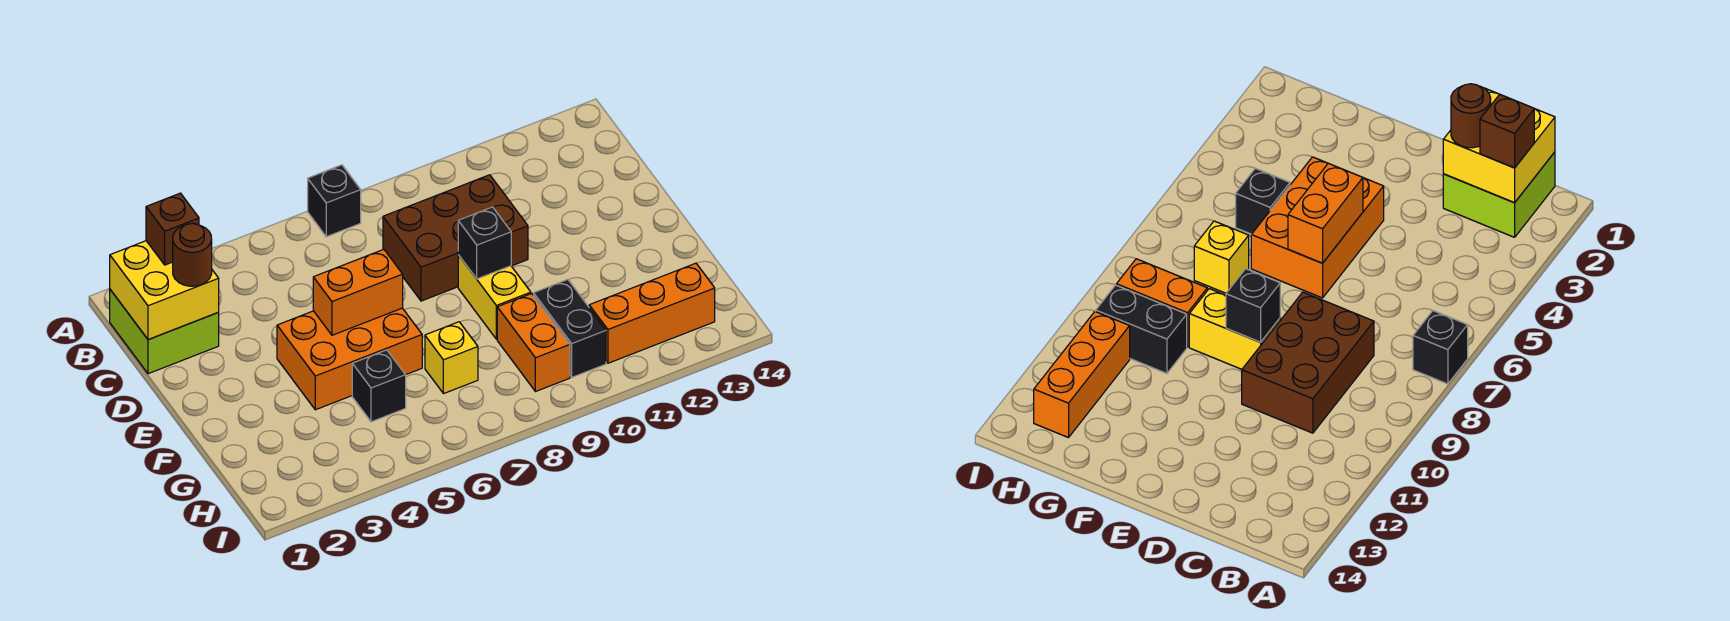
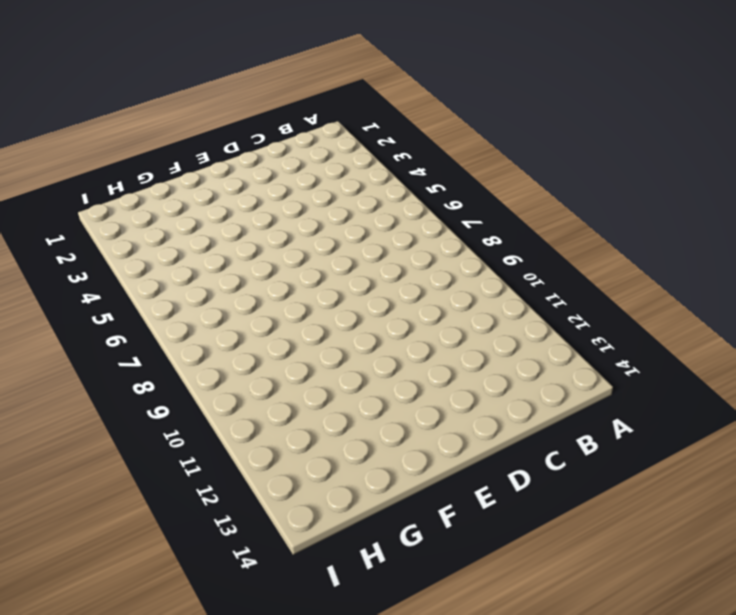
none -> black brick A7 level 1
none -> lime brick B1:C2 level 1
none -> brown brick C8:D10 level 1

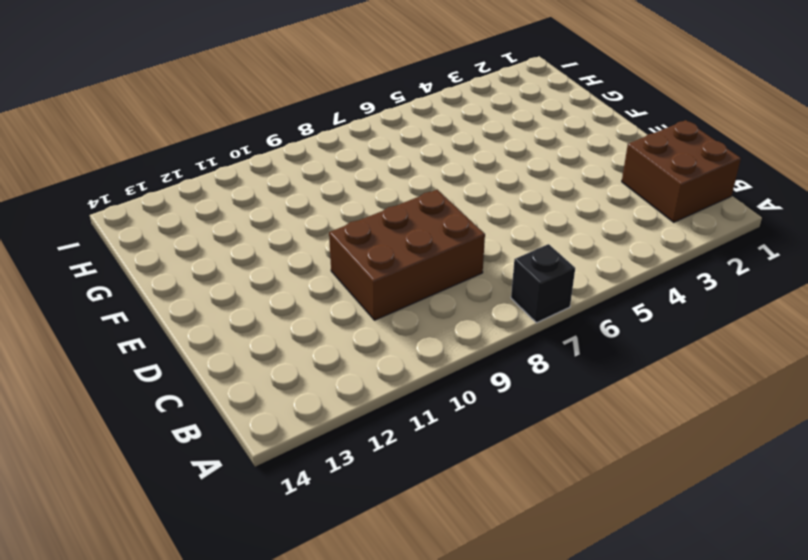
brown brick B1:C2 level 1 -> lime brick B1:C2 level 1
none -> orange brick E4:F6 level 1
none -> yellow brick E9:F9 level 1
none -> black brick G5 level 1

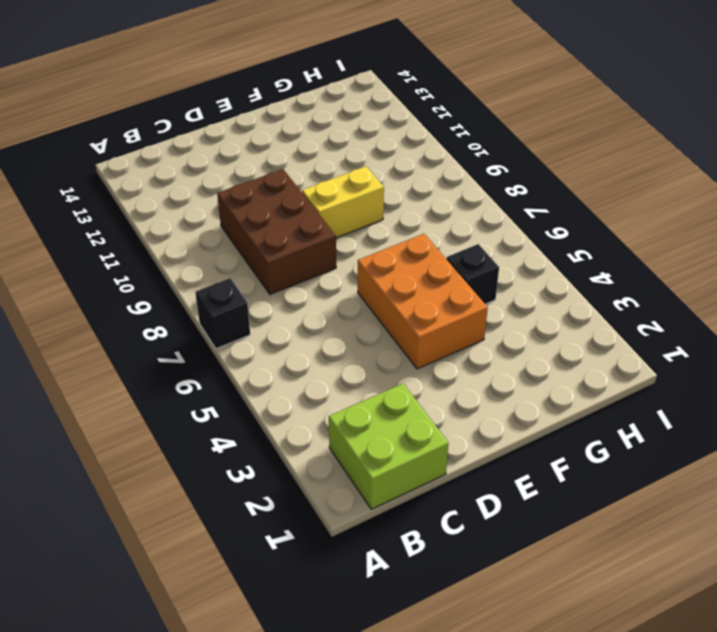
none -> yellow brick G7 level 1
none -> orange brick G9:H9 level 1
none -> black brick G10:H10 level 1

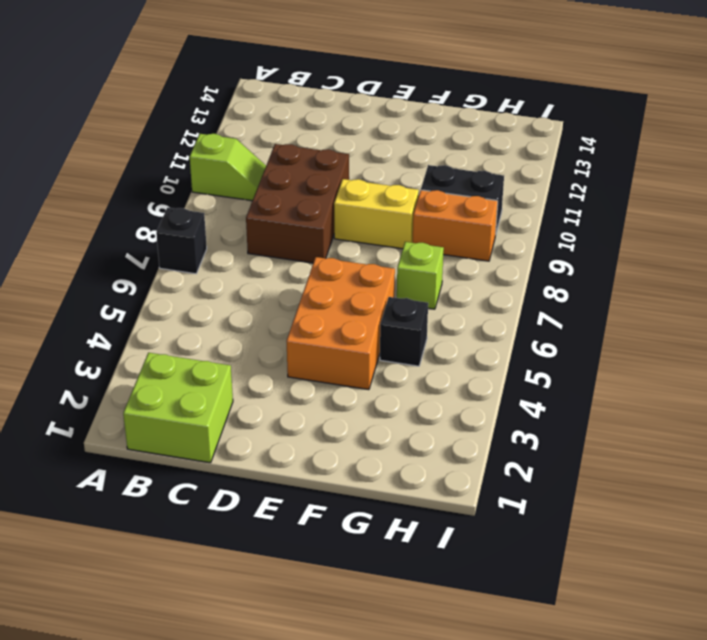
lime slope A10:B10 level 1 top A -> none
lime brick G7 level 1 -> yellow brick G7 level 1
none -> orange brick H11:H13 level 1
none -> yellow brick B1:C2 level 2
none -> orange brick E5:E6 level 2

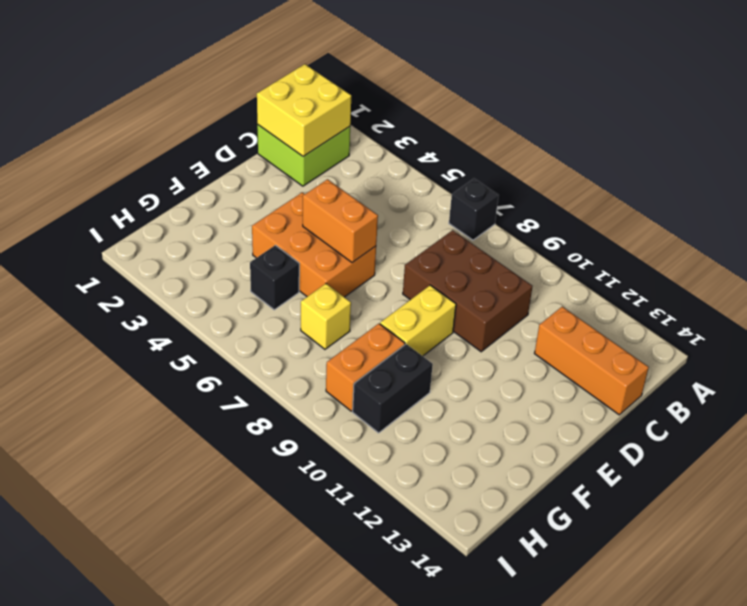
orange brick C12:C14 level 1 -> orange brick H11:H13 level 1
none -> black brick E9 level 2
none -> brown brick B2 level 3
none -> brown round brick C2 level 3

